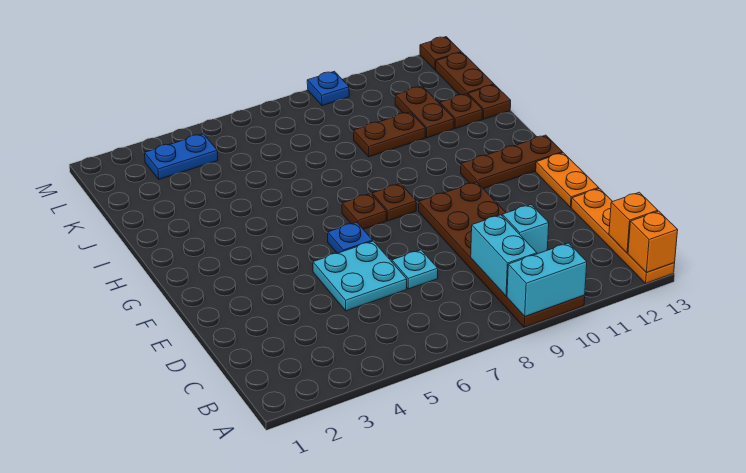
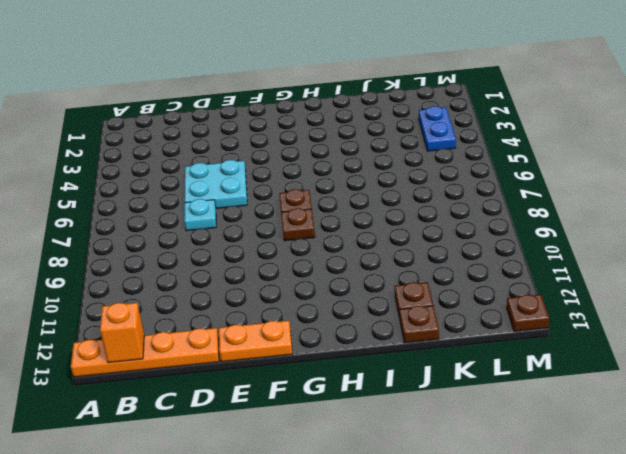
none -> brown plate A9:F10 level 1
none -> blue plate F6 level 1
none -> brown plate G11:G13 level 1

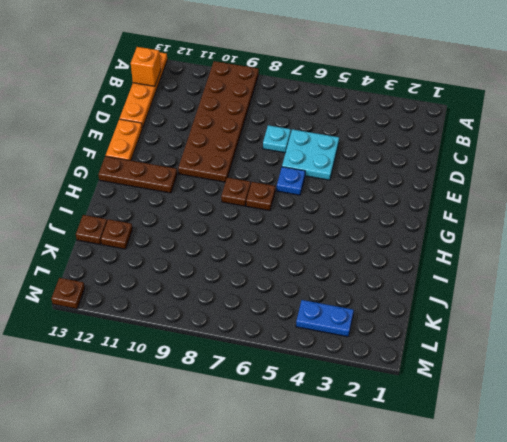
none -> brown plate J9:J10 level 1
none -> brown plate J11:K11 level 1
none -> brown plate K13:L13 level 1

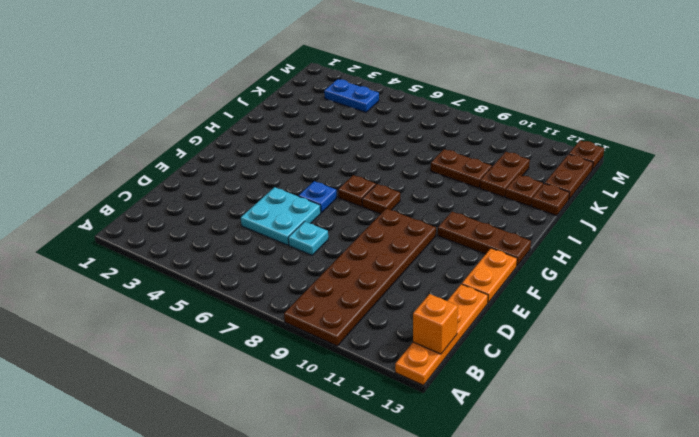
none -> blue plate M9 level 1
none -> cyan brick A9:A10 level 2
none -> orange brick A13 level 2

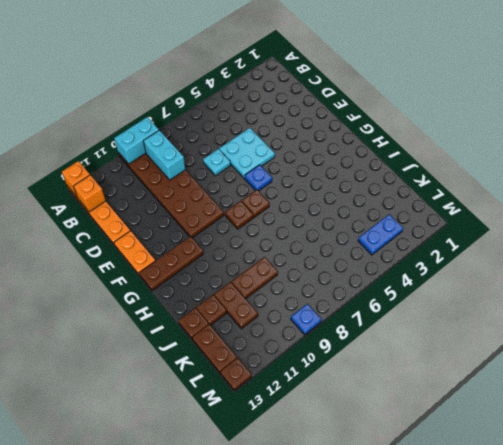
none -> cyan brick C10 level 2

